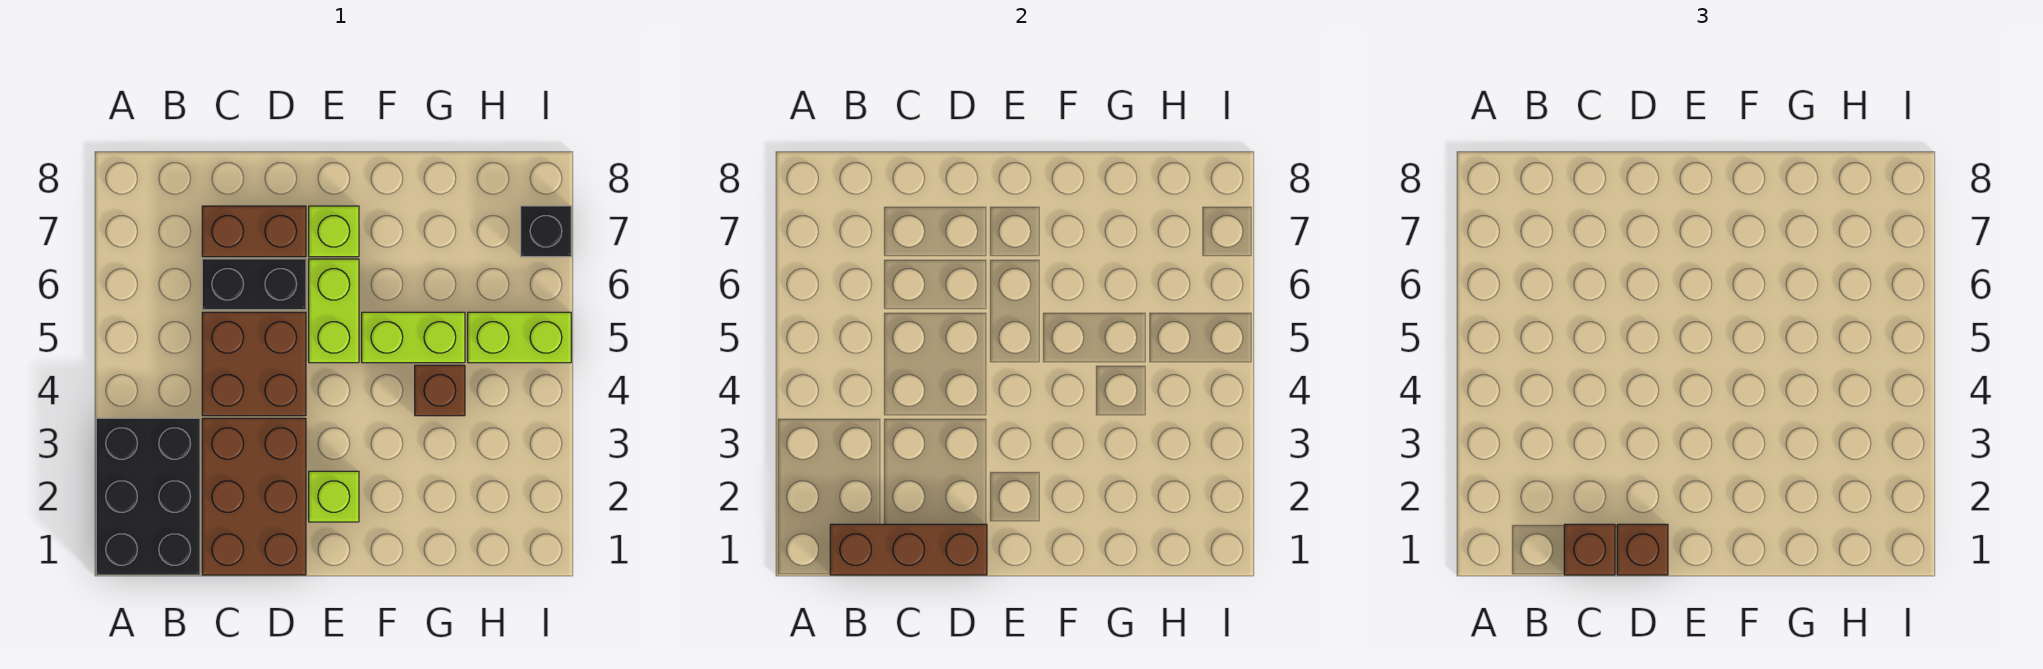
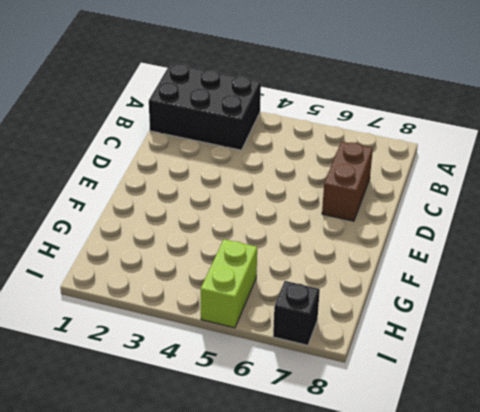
none -> brown brick C1:D3 level 1
none -> brown brick C4:D5 level 1
none -> black brick C6:D6 level 1

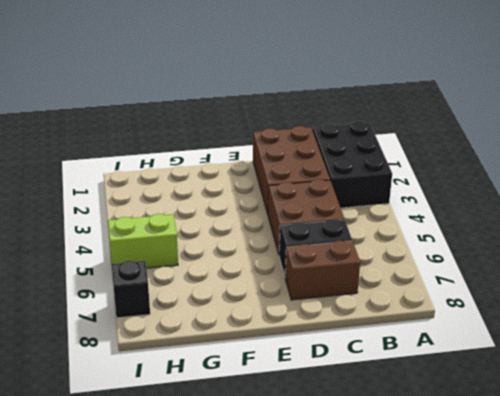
none -> lime brick E2 level 1
none -> lime brick E5:E6 level 1
none -> lime brick E7 level 1

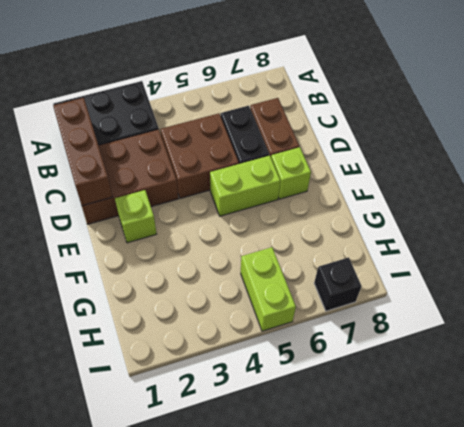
none -> lime brick F5:G5 level 1
none -> brown brick G4 level 1
none -> brown brick C1 level 3

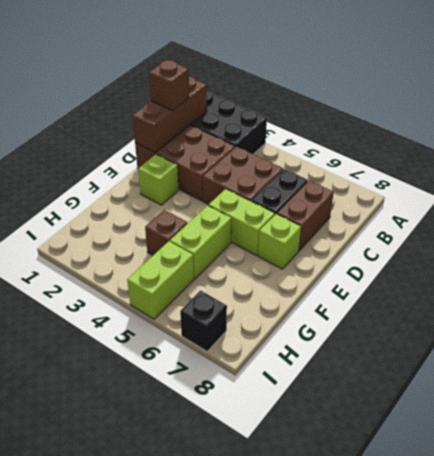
none -> brown brick D1 level 3

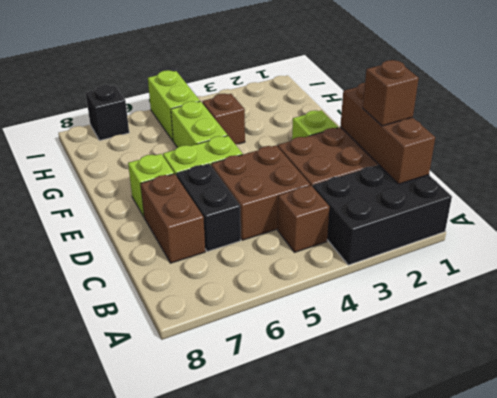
brown brick B4 level 1 -> brown brick D1 level 3

